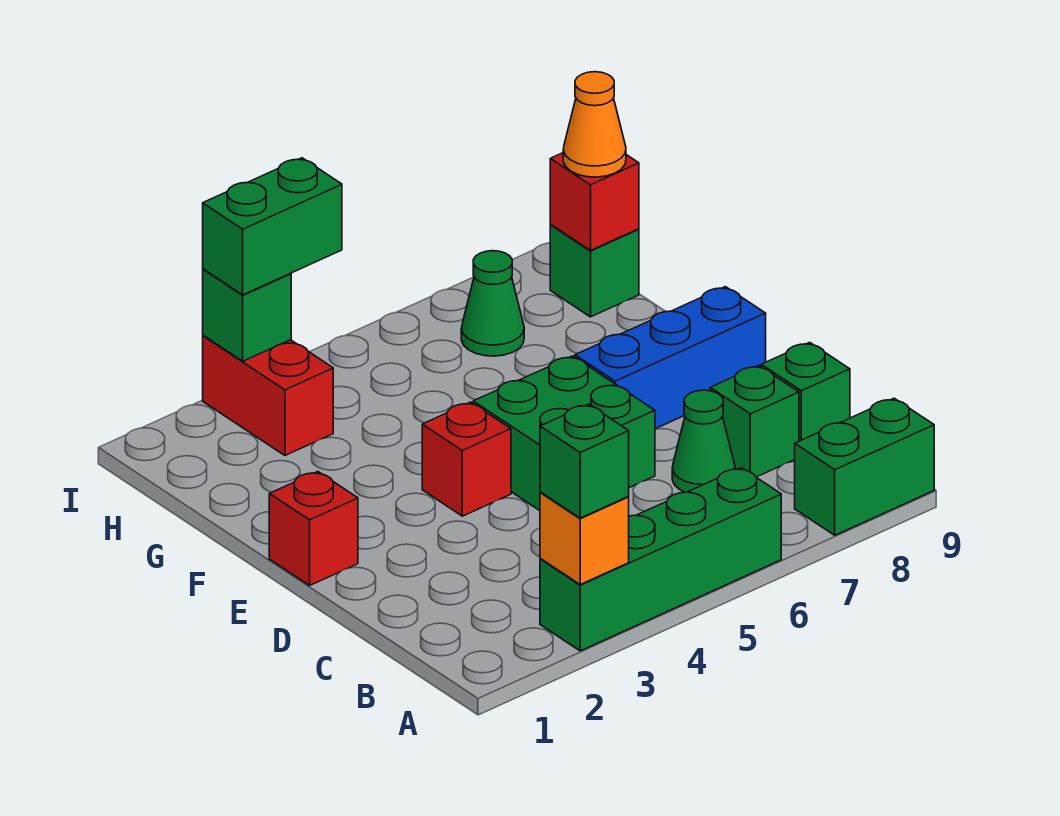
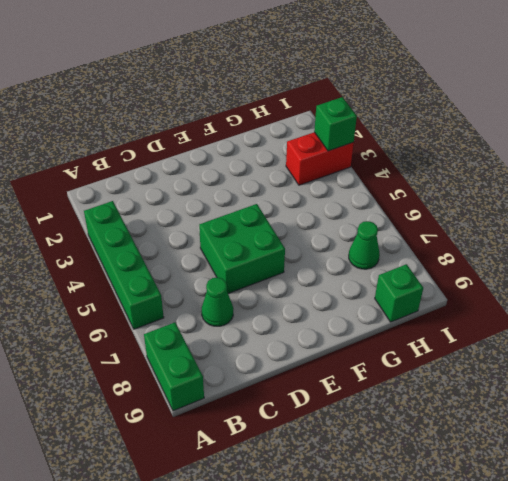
none -> green brick C8 level 1
none -> green brick C9 level 1
none -> red brick E1 level 1

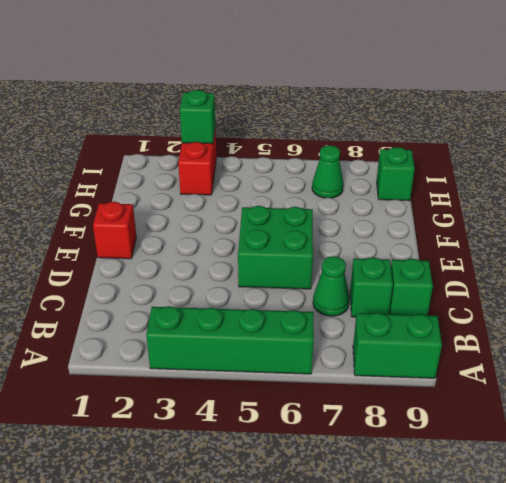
none -> red brick E4 level 1
none -> blue brick E7:E9 level 1
none -> orange brick A3 level 2

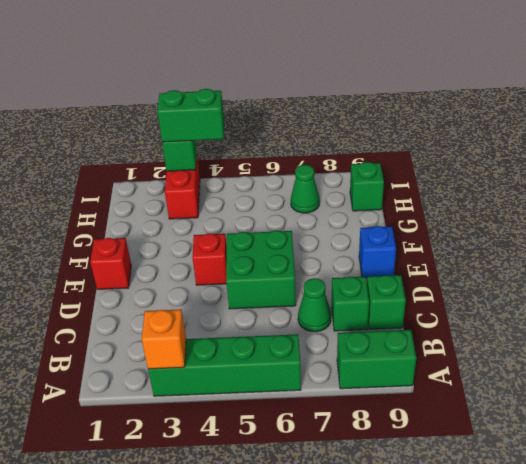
blue brick E9 level 1 -> blue brick E7:E9 level 1
none -> red brick H9 level 2
none -> green brick A3 level 3
none -> orange cone H9 level 3

